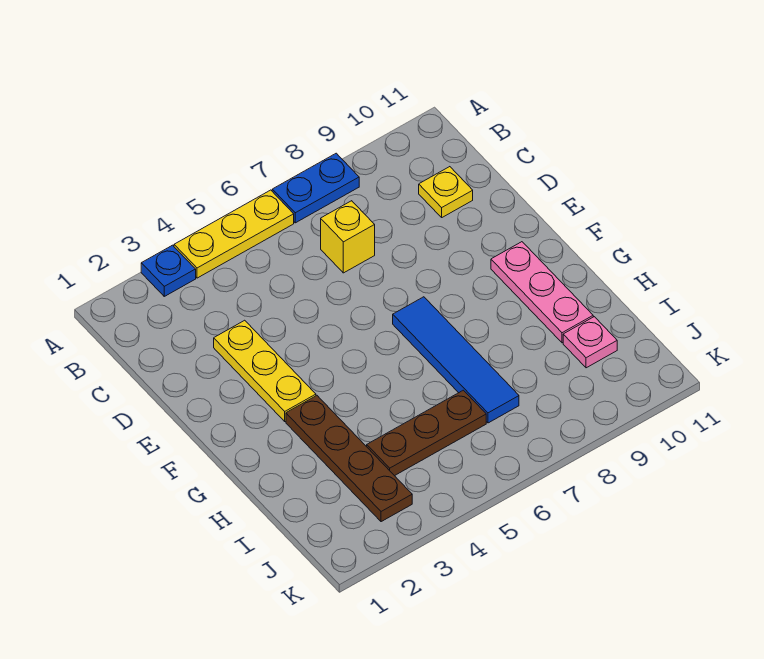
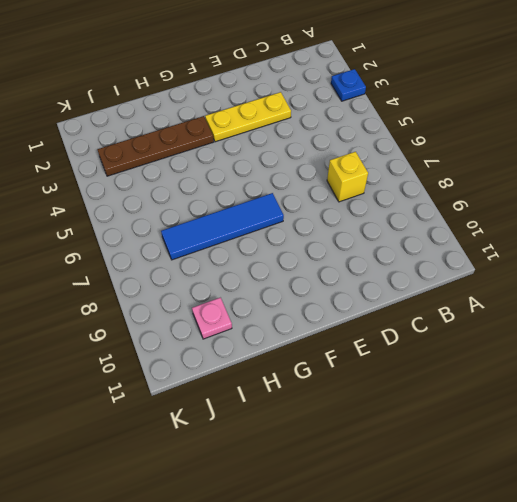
none -> yellow plate A4:A6 level 1
none -> blue plate A7:A8 level 1

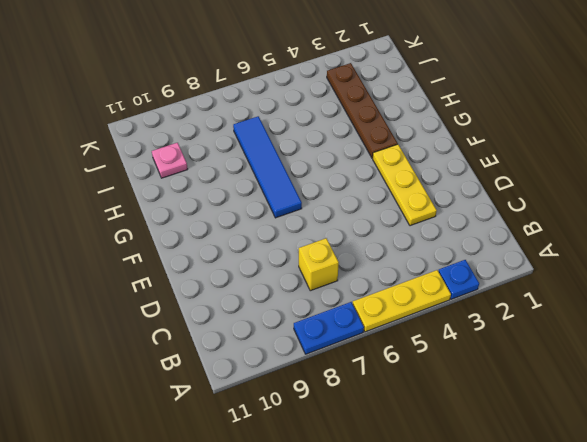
none -> yellow plate C10 level 1
none -> pink plate F10:H10 level 1

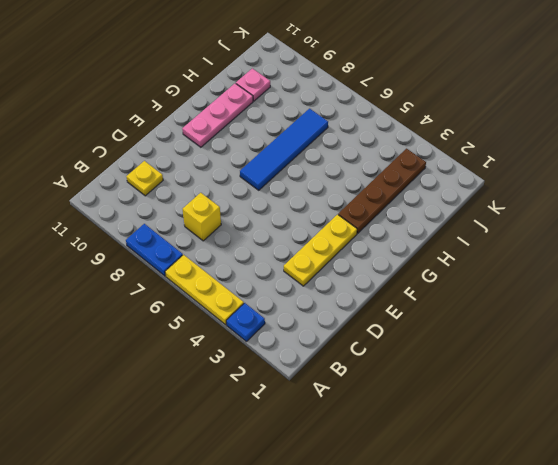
none -> brown plate I4:I6 level 1

